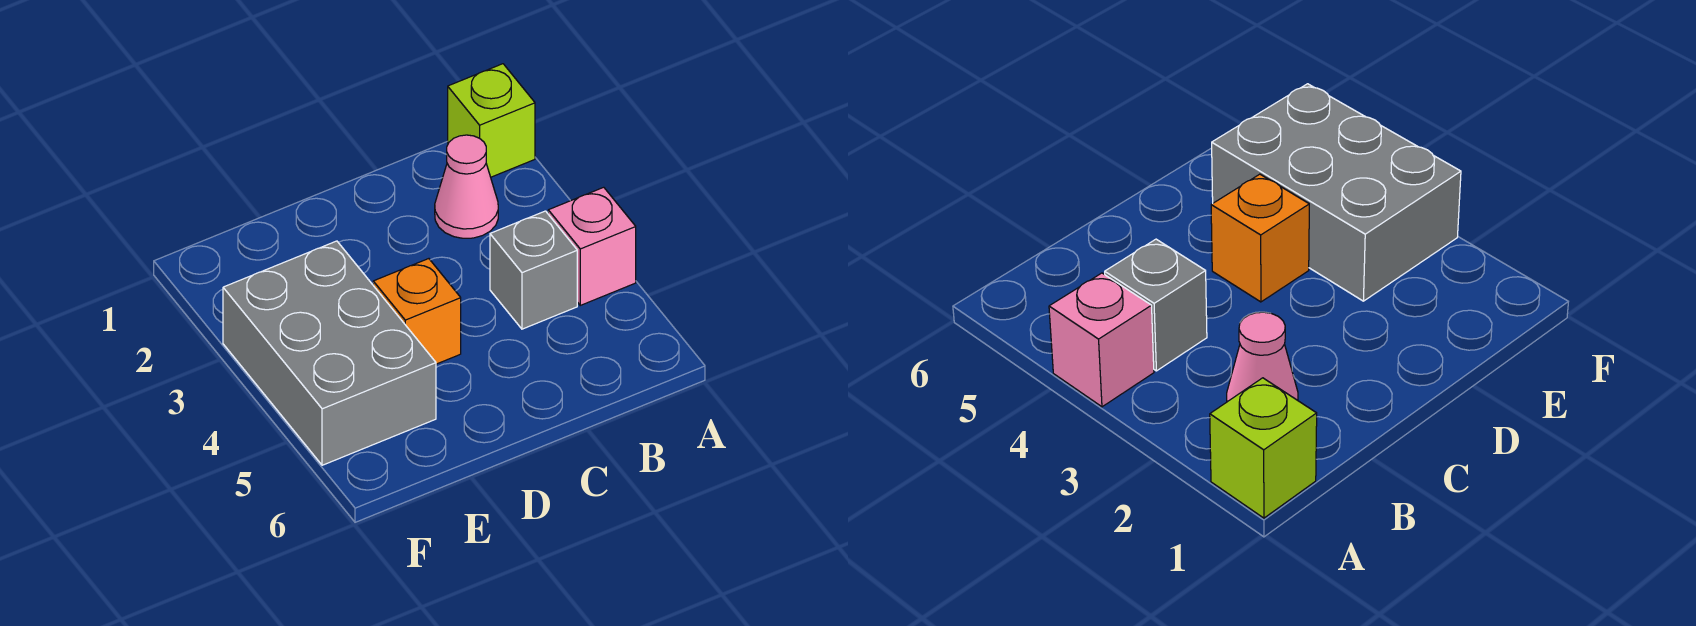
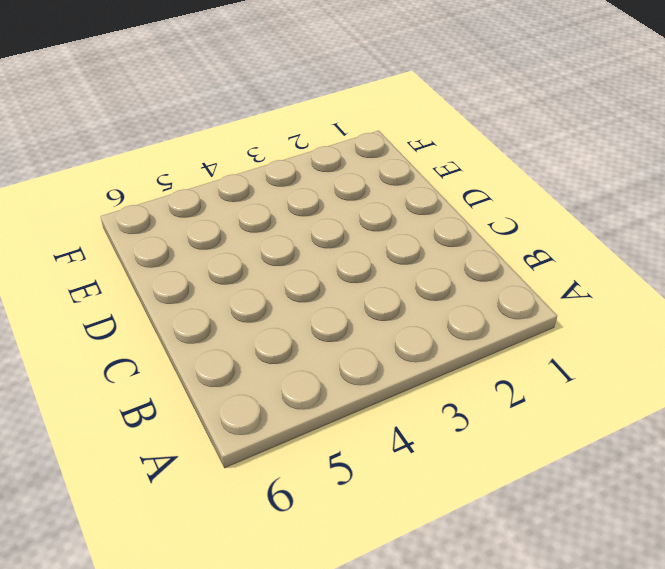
none -> lime brick A1 level 1
none -> pink brick A4 level 1

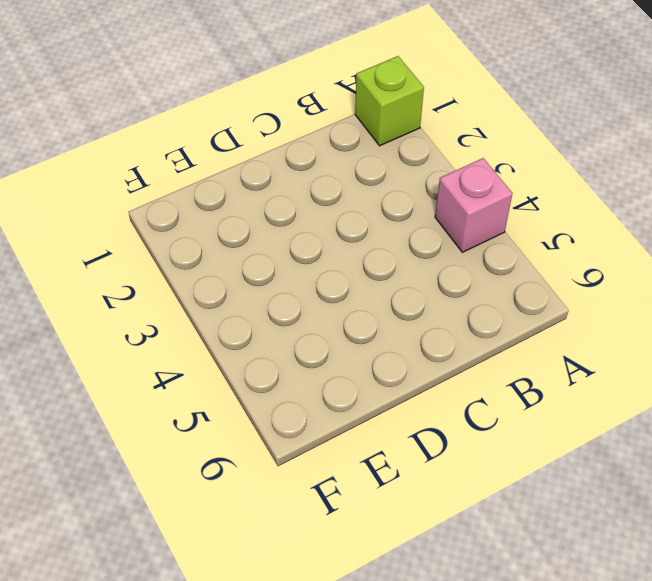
none -> pink cone B2 level 1
none -> grey brick B4 level 1

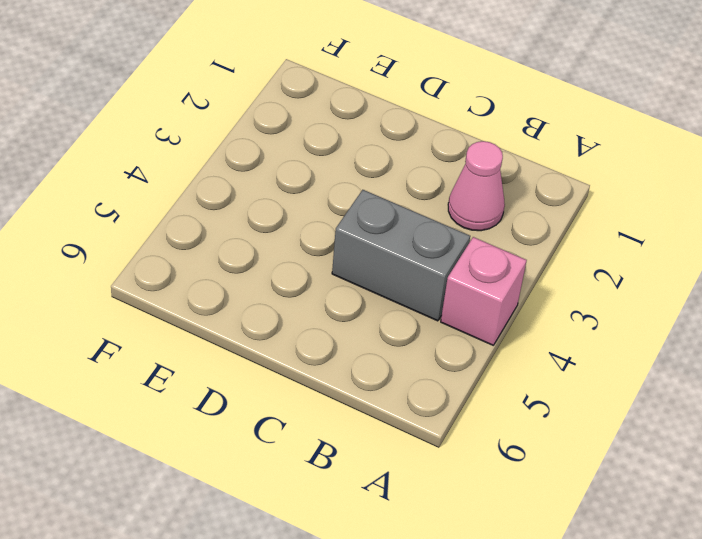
grey brick B4:C4 level 1 -> grey brick B4 level 1
none -> lime brick A1 level 1
none -> orange brick D4 level 1

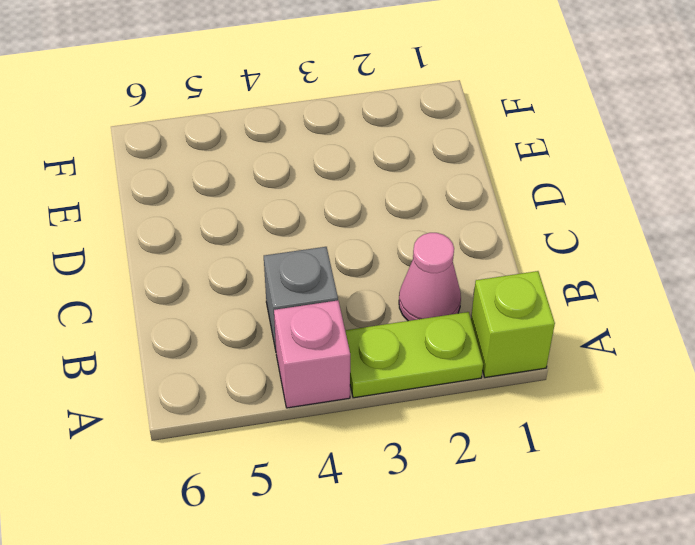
lime plate A2:A3 level 1 -> none
none -> orange brick D4 level 1
none -> grey brick E3:F5 level 1

